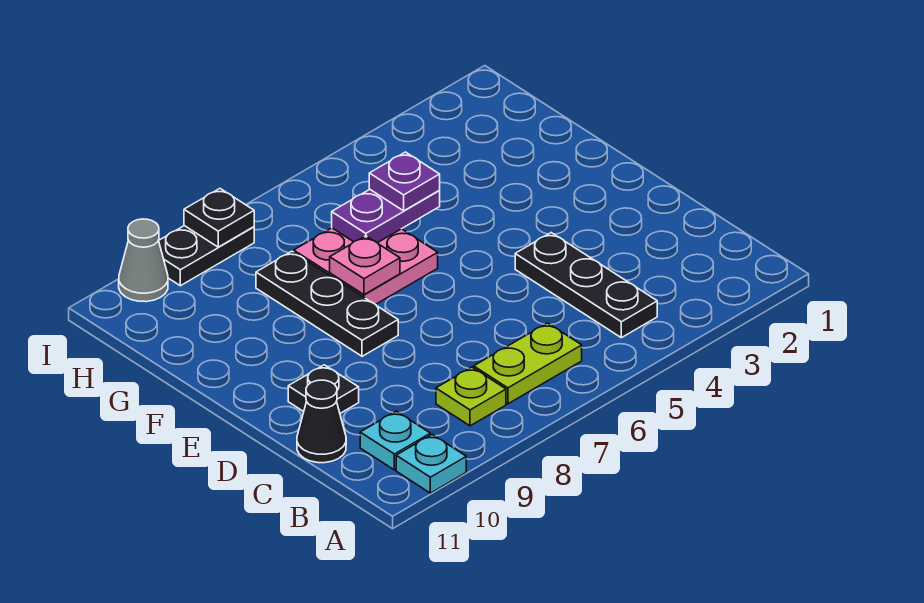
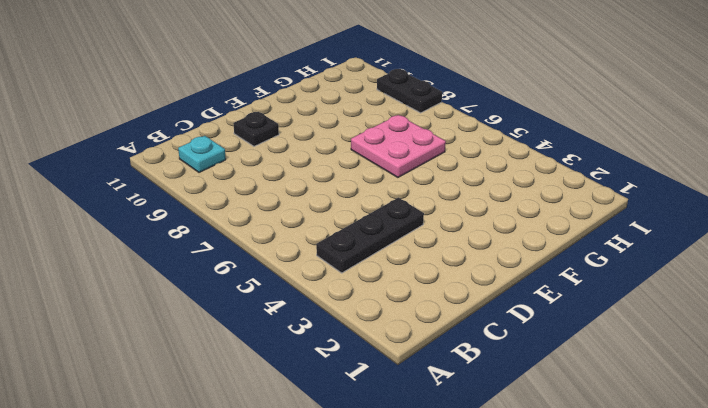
none -> cyan plate A10 level 1
none -> lime plate B6:B7 level 1
none -> lime plate B8 level 1

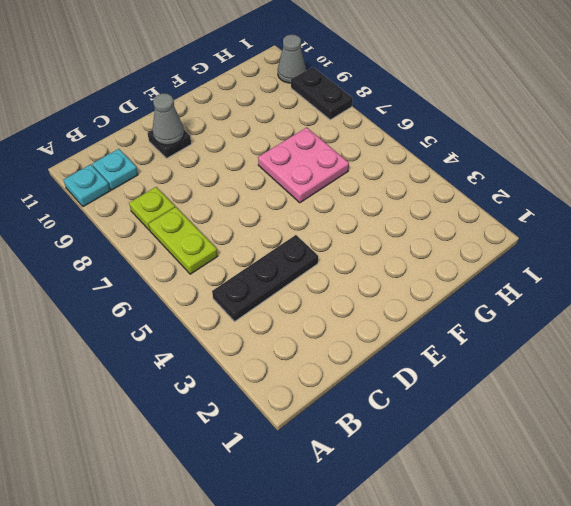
grey cone D10 level 2 -> none
none -> black cone C11 level 1
none -> black plate E8:G8 level 1
none -> pink plate F7 level 2

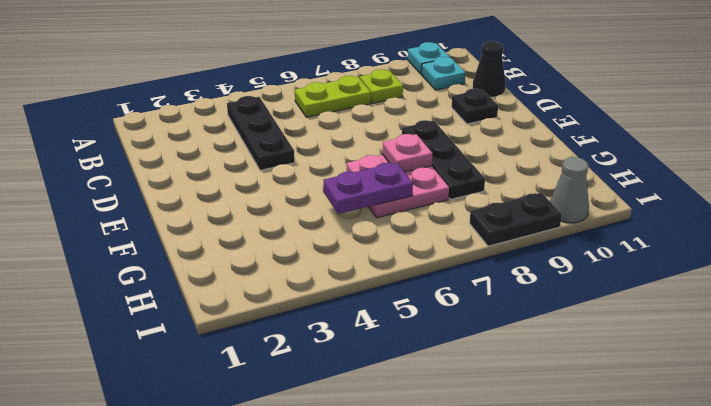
none -> black plate I8 level 2
none -> purple plate G5 level 3

